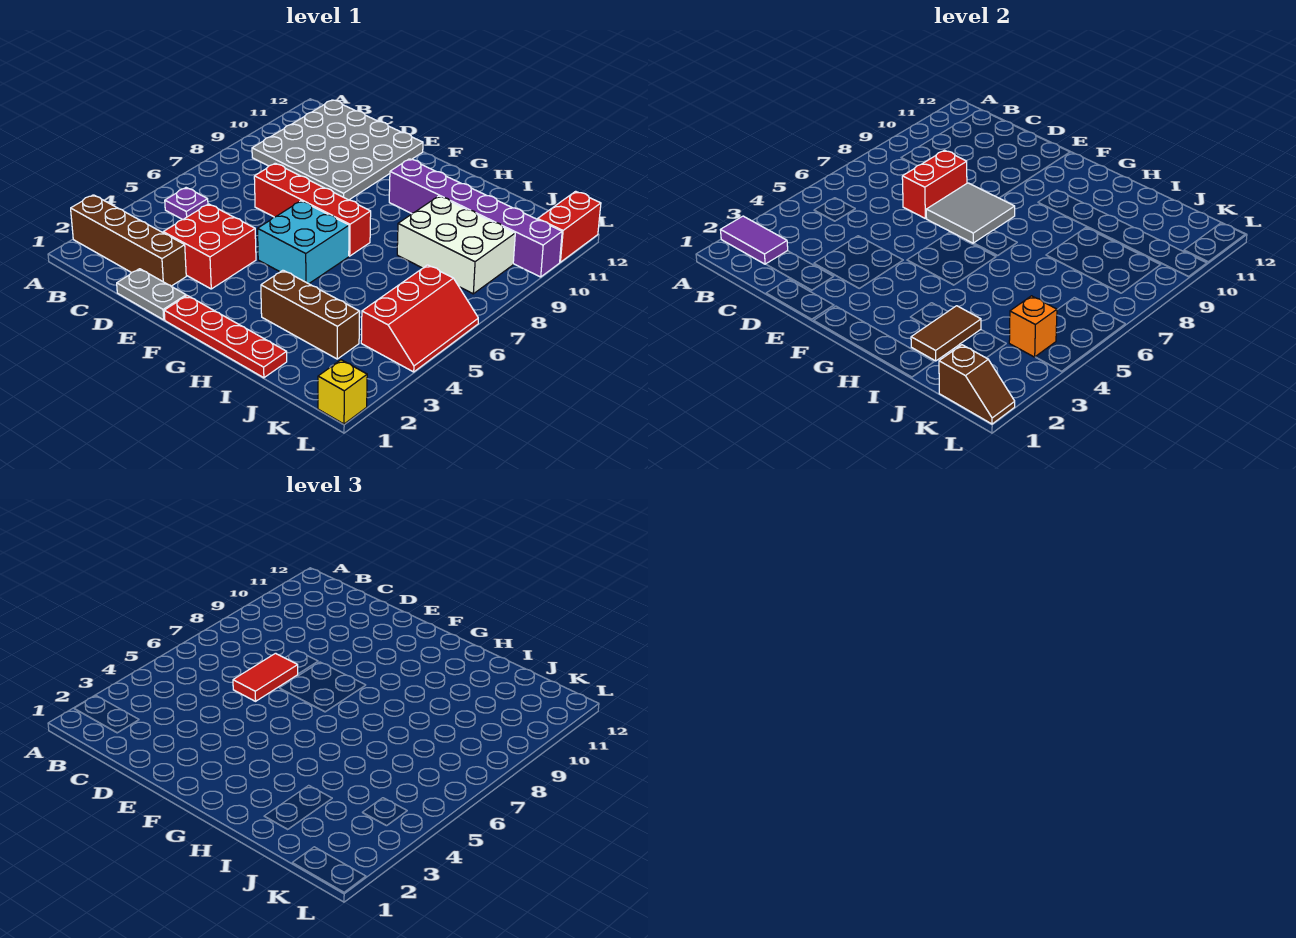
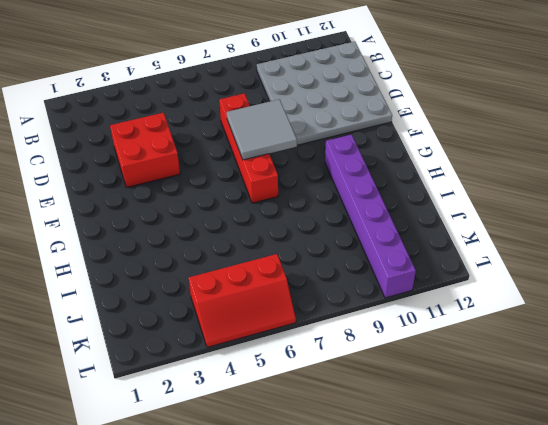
none -> brown brick A2:D2 level 1
none -> purple plate B5 level 1
none -> grey plate D1:E1 level 1

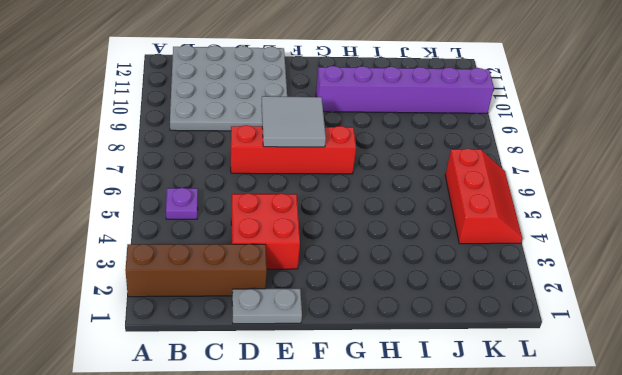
none -> red plate F1:I1 level 1
none -> cyan brick F5:G6 level 1
none -> brown brick H3:J3 level 1

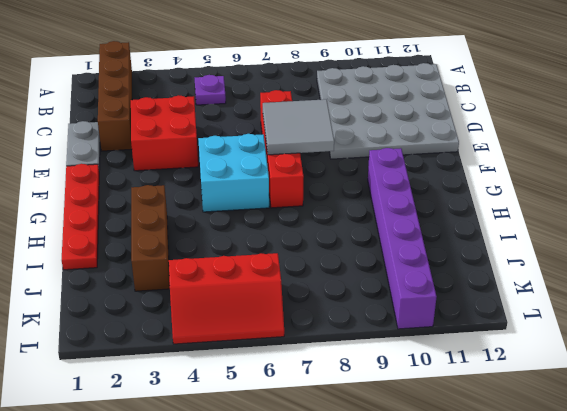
none -> white brick I8:K9 level 1
none -> yellow brick L1 level 1
none -> red brick L11:L12 level 1

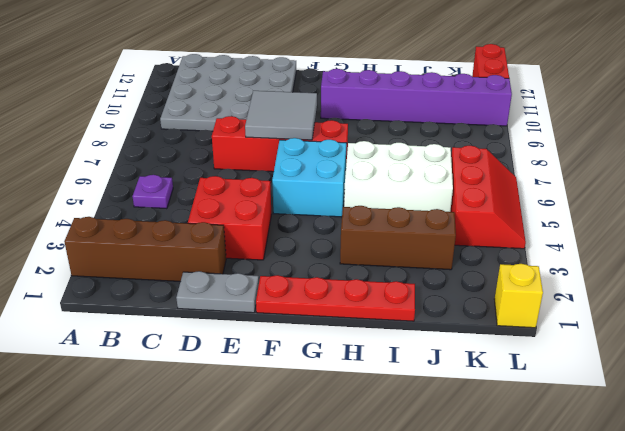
white brick H5:J6 level 1 -> white brick I8:K9 level 1
none -> purple tile A2:B2 level 2
none -> red brick D7:D8 level 2
none -> brown tile I2:I3 level 2

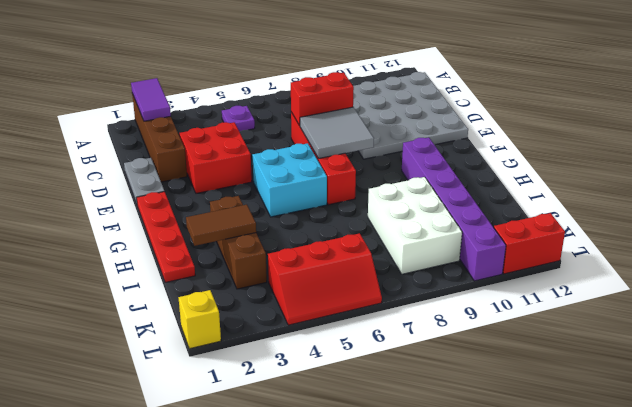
none -> brown slope K1:L1 level 2 top K
none -> orange brick K4 level 2
none -> red tile D6:D7 level 3

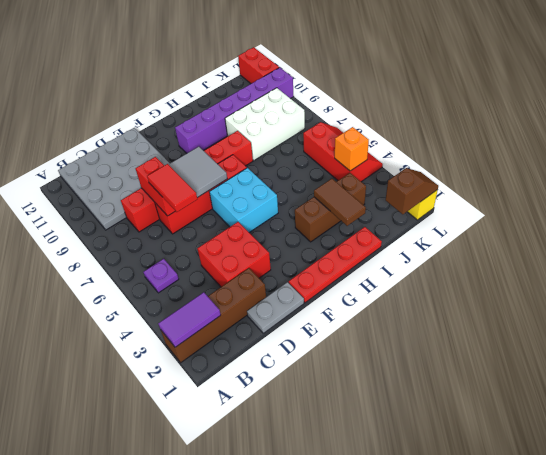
red brick C8:H8 level 1 -> none

